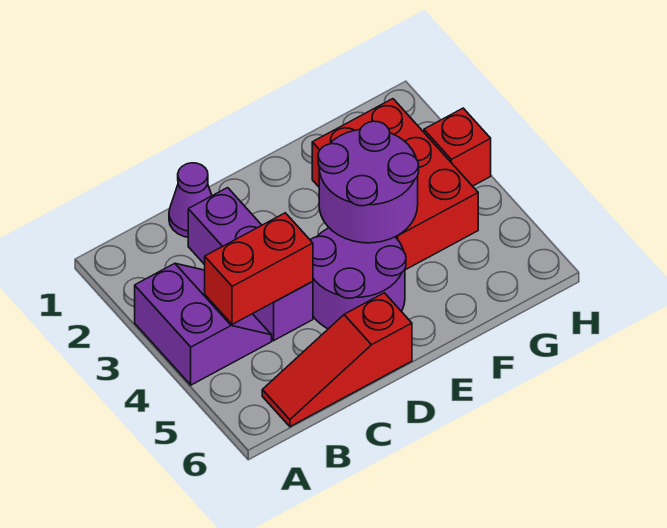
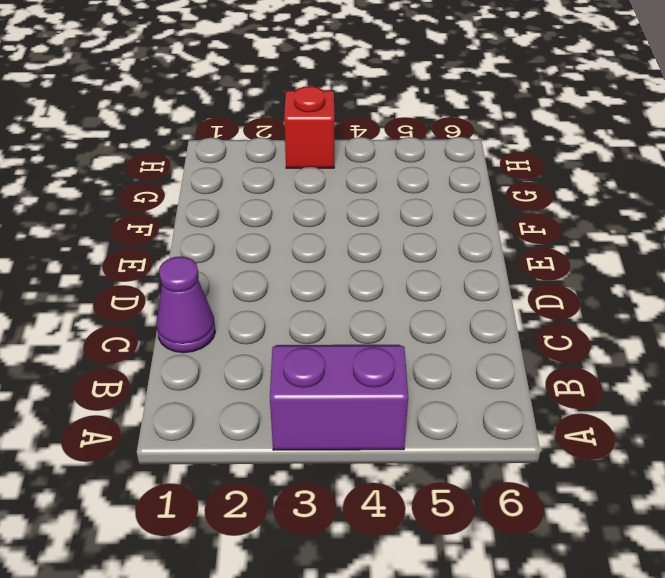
none -> red slope B6:D6 level 1 top D
none -> purple brick C2:C4 level 1

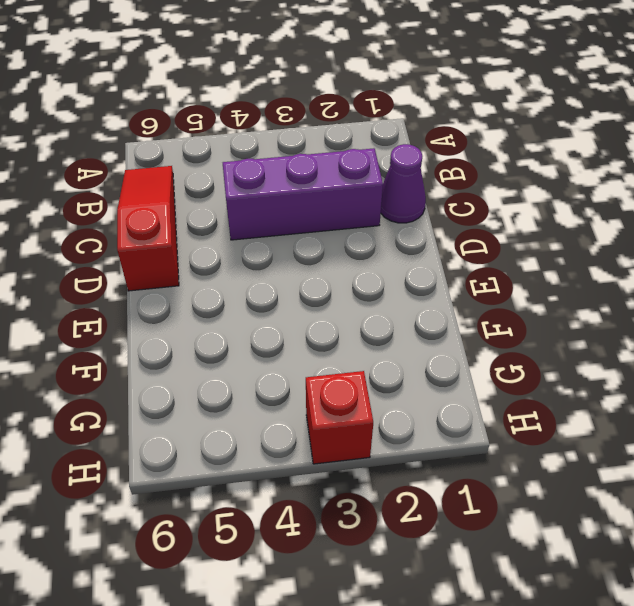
none -> purple slope A3:B4 level 1 top A
none -> purple round brick D4:E5 level 1

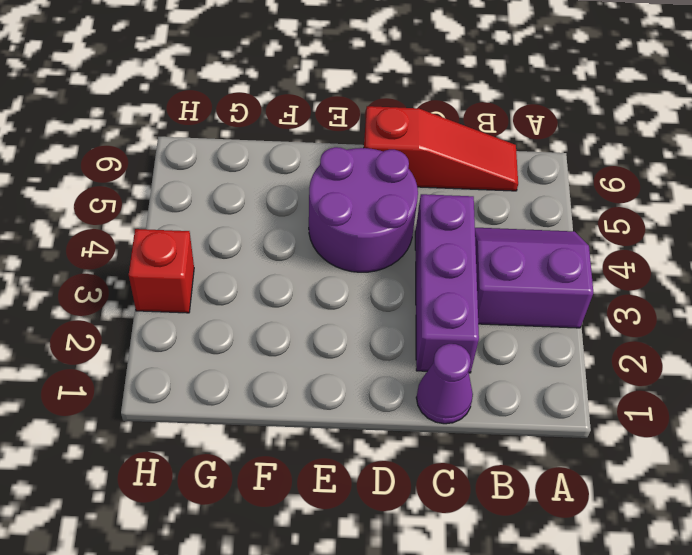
purple slope A3:B4 level 1 top 3 -> purple slope A3:B4 level 1 top A
none -> red brick F2:G4 level 1
none -> red brick B4:C4 level 2

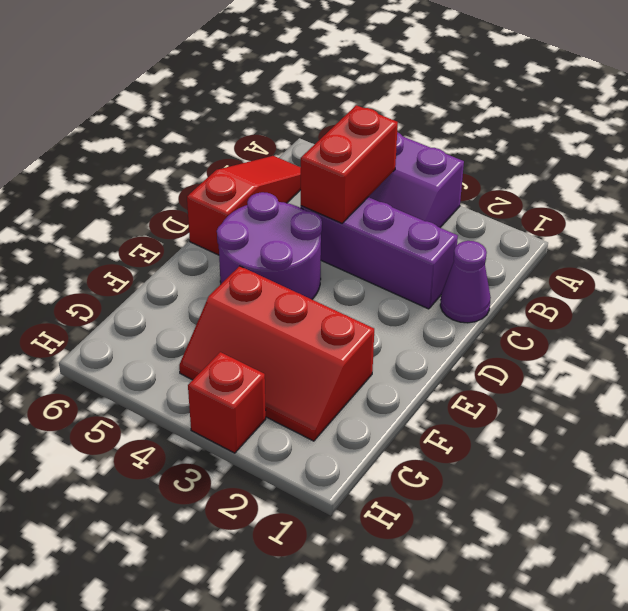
red slope F2:G4 level 1 top F -> red brick F2:G4 level 1
none -> purple round brick E3:F4 level 2

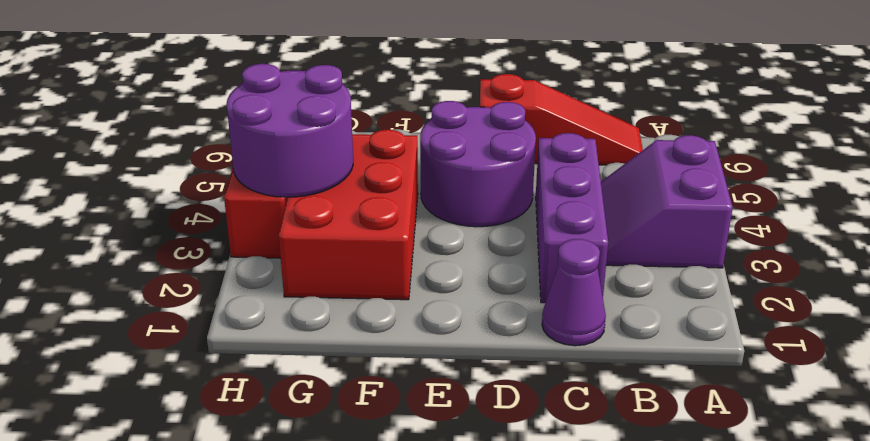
purple round brick G3:H4 level 2 -> purple round brick E3:F4 level 2
none -> red brick B4:C4 level 2

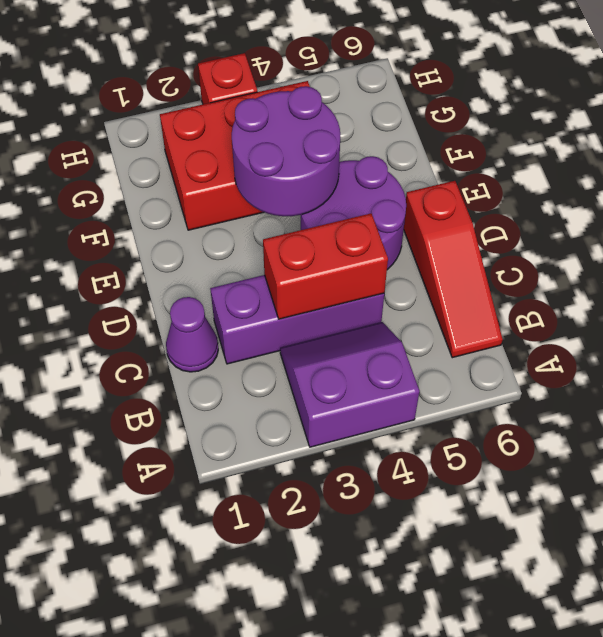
red brick C3:C4 level 2 -> red brick B4:C4 level 2

